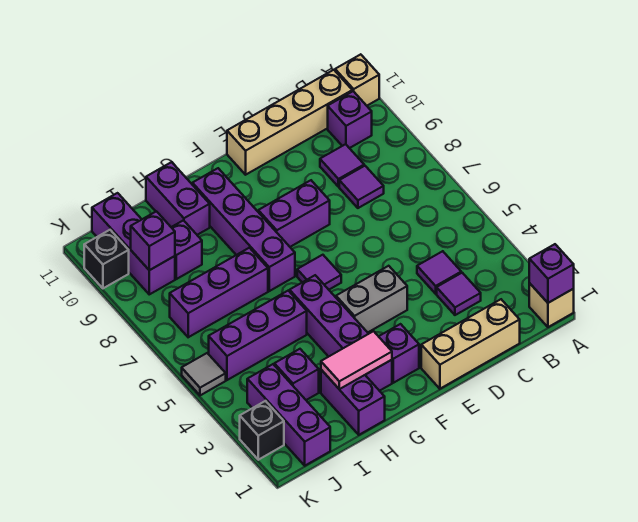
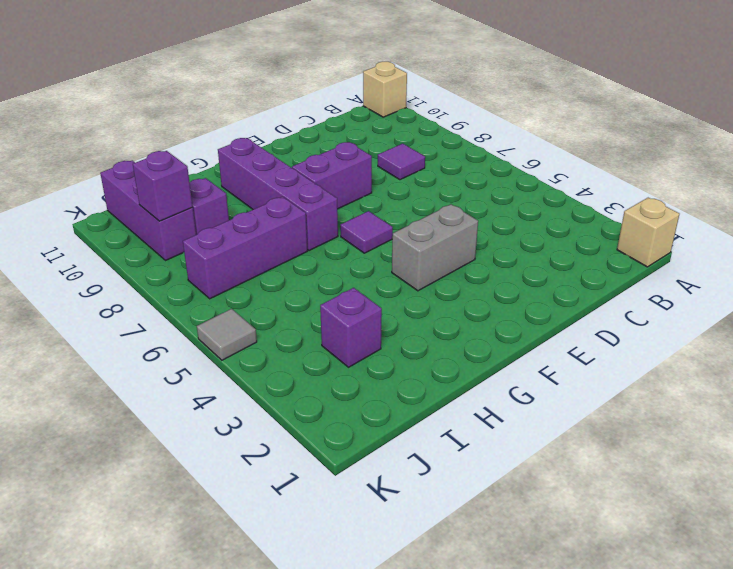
none -> purple brick B10 level 1
none -> tan brick B11:E11 level 1
none -> tan brick C1:E1 level 1

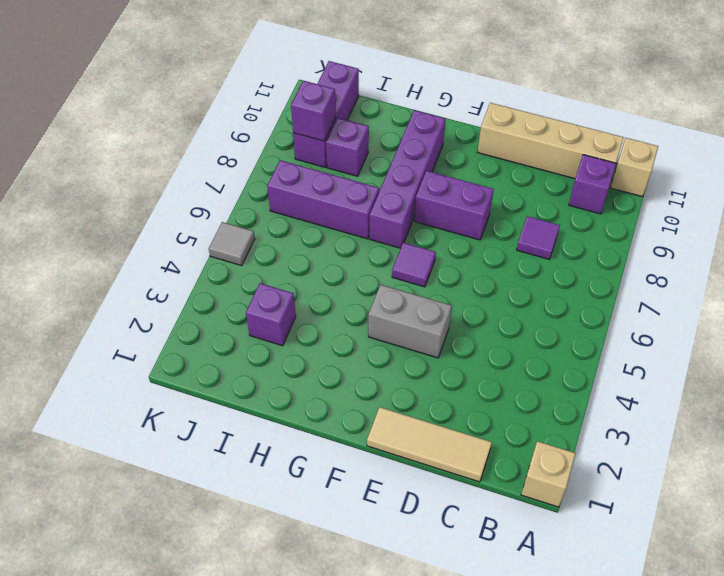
tan tile C1:E1 level 1 -> tan brick C1:E1 level 1
none -> purple tile C3 level 1
none -> purple tile C4 level 1
none -> purple tile C9 level 1

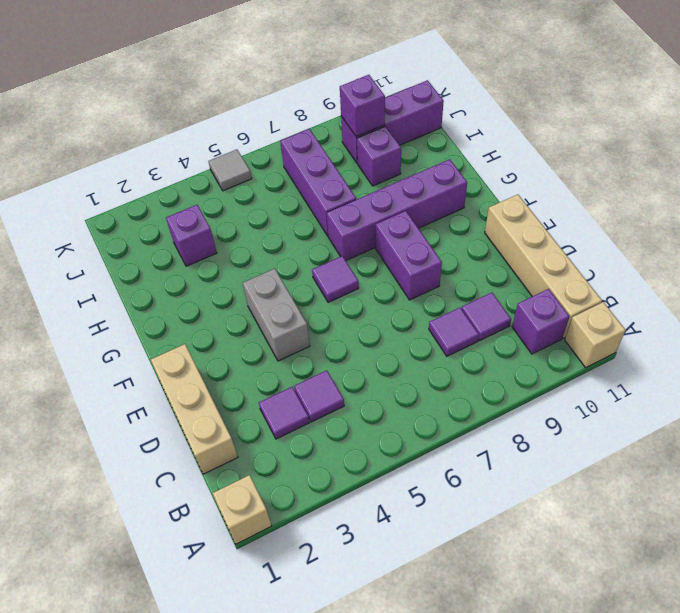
none -> purple brick F2 level 1
none -> purple brick G2:G5 level 1
none -> purple brick H1:H2 level 1

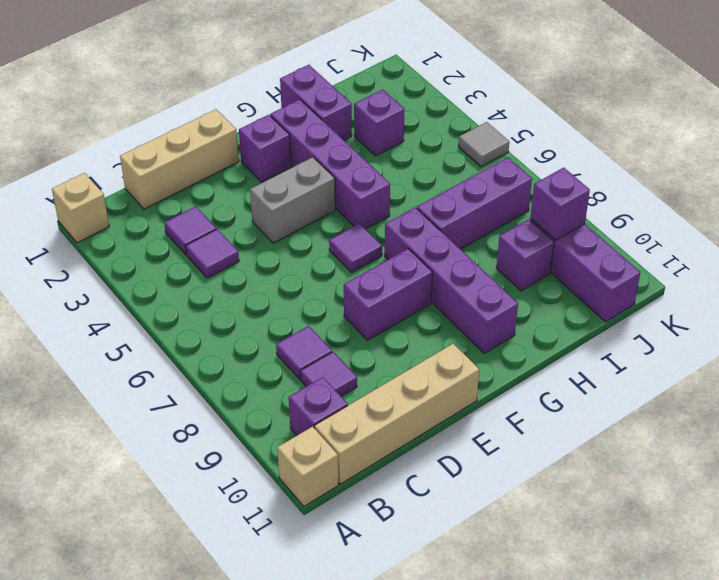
none -> purple brick H5:J5 level 1
none -> purple brick H10:H11 level 1
none -> purple brick J1:J3 level 1

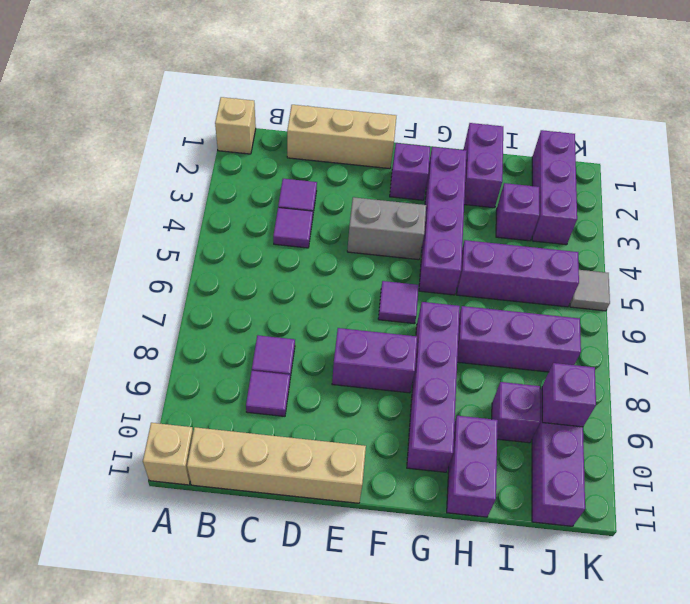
none -> purple brick B10 level 1
none -> black brick K2 level 1
none -> black brick K10 level 1

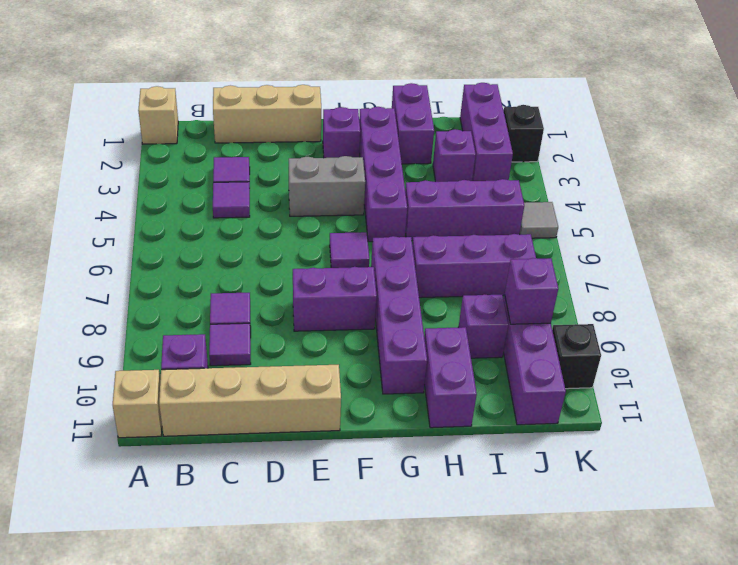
none -> purple brick A1 level 2
none -> pink tile G2:H2 level 2

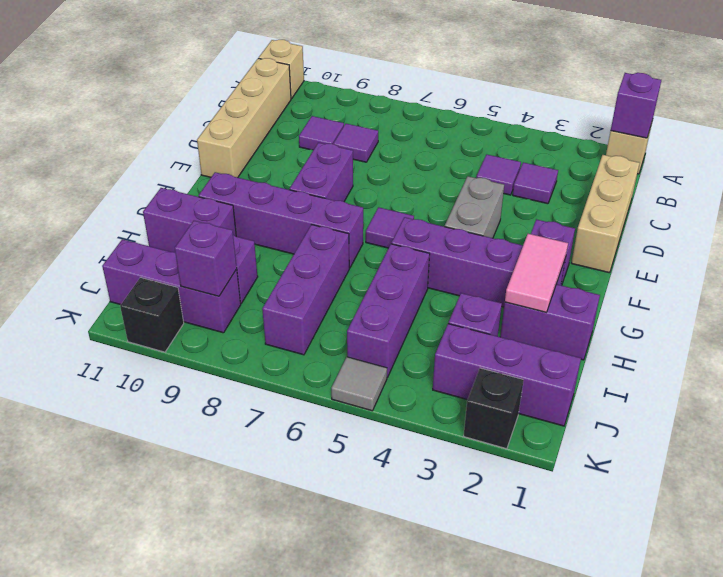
none -> purple brick B10 level 1

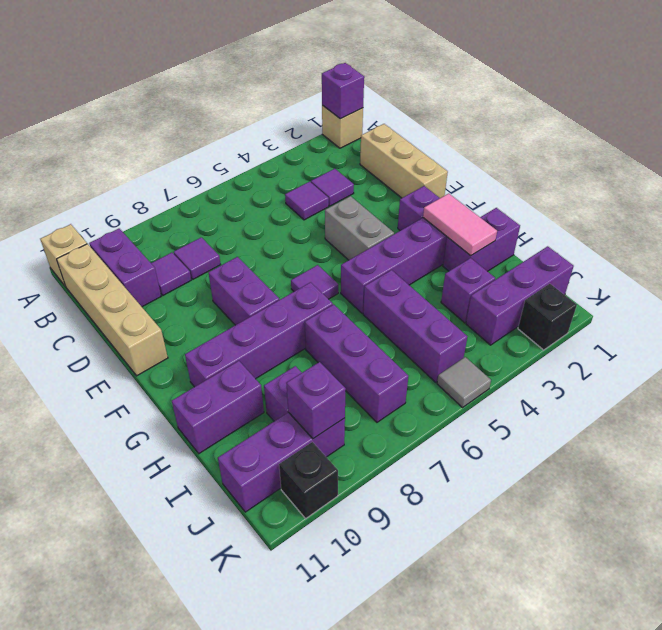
purple brick B10:C10 level 1 -> purple brick B10 level 1

